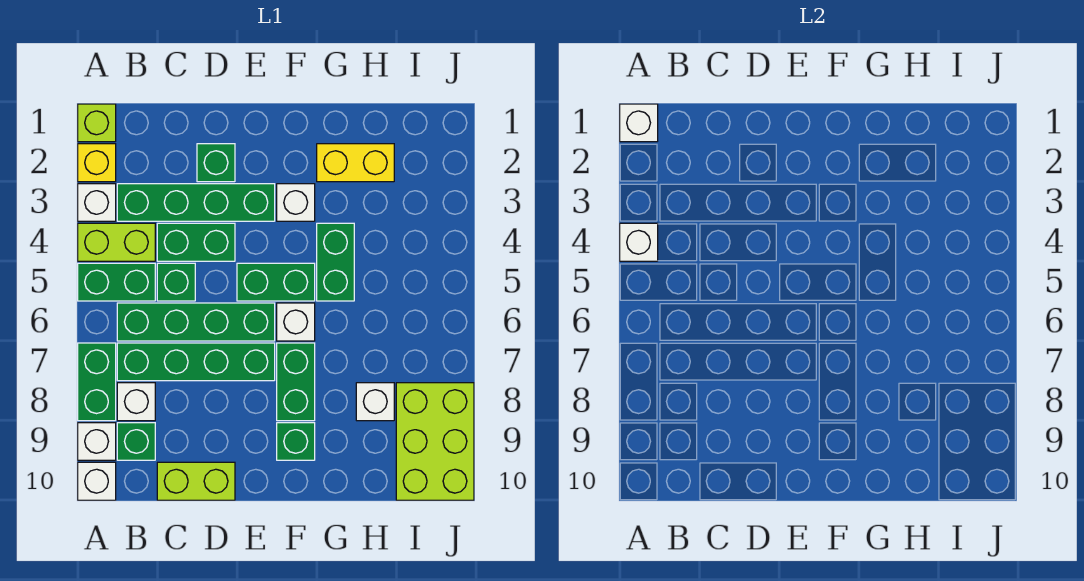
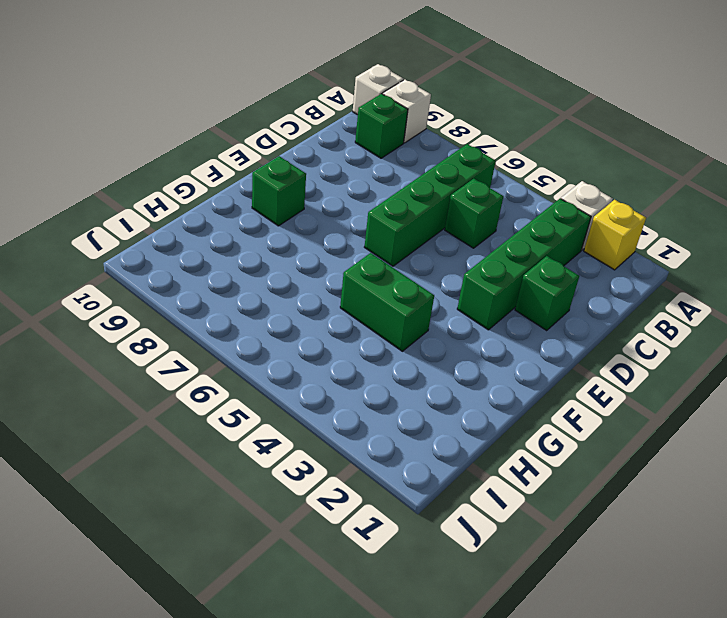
none -> lime brick A1 level 1
none -> lime brick A4:B4 level 1
none -> green brick A5:B5 level 1

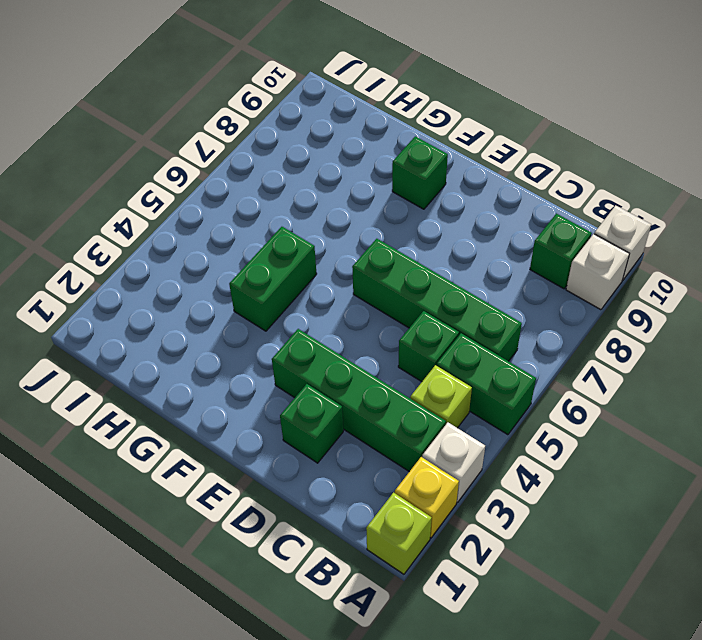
lime brick B4 level 1 -> lime brick A4:B4 level 1
none -> green brick A7:A8 level 1
none -> green brick B7:E7 level 1
none -> white brick B8 level 1

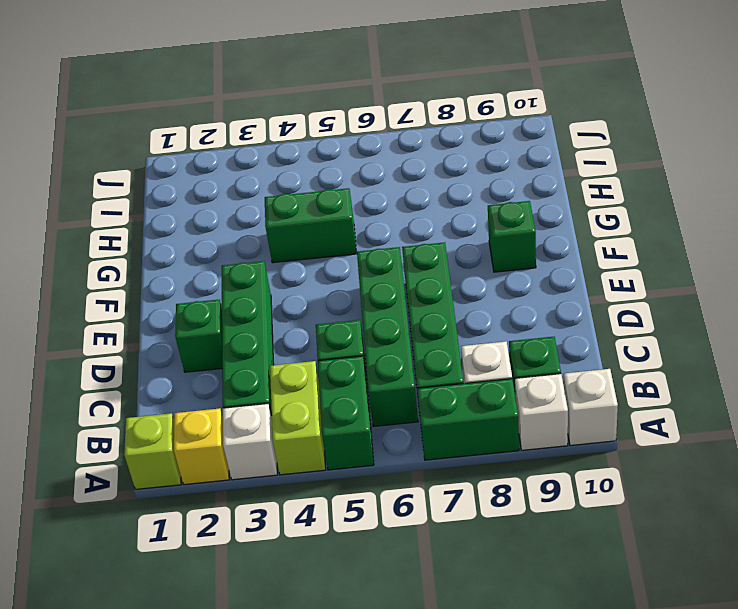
none -> green brick C4:D4 level 1
none -> lime brick C10:D10 level 1
none -> green brick E5:F5 level 1

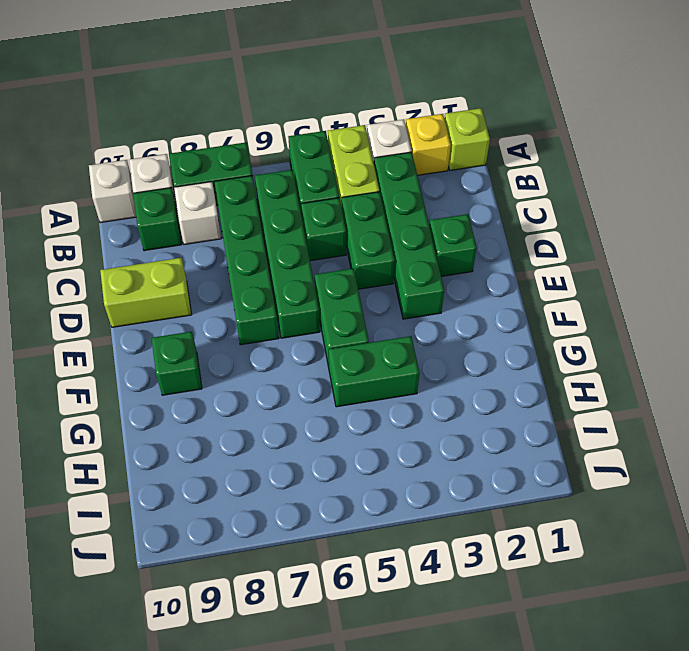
lime brick D9:D10 level 1 -> lime brick C10:D10 level 1
none -> white brick F3 level 1
none -> white brick F6 level 1
none -> green brick F7:F8 level 1

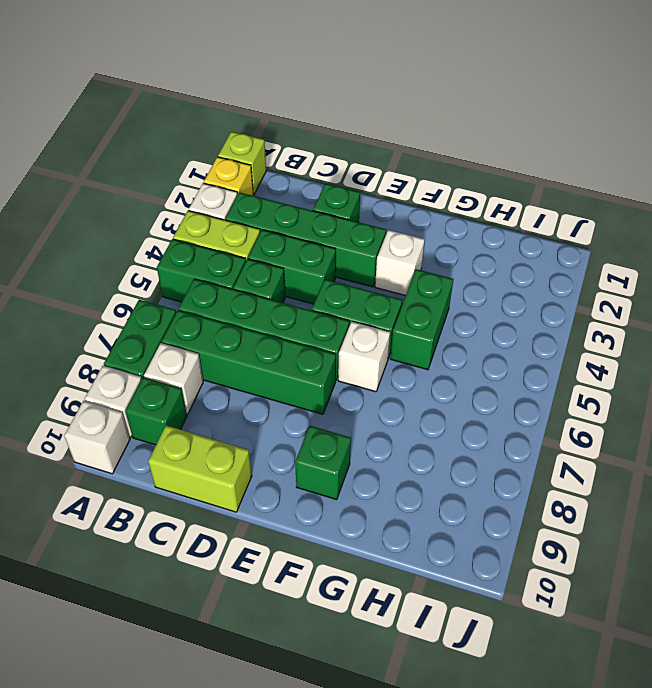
none -> green brick F7:F8 level 1
none -> yellow brick G2:H2 level 1
none -> white brick H8 level 1

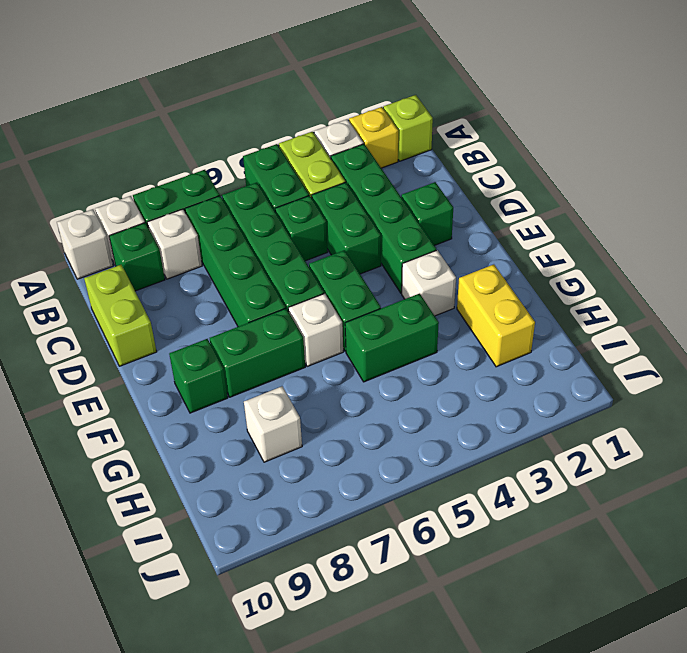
none -> lime brick I8:J10 level 1
none -> white brick A1 level 2
none -> white brick A4 level 2

